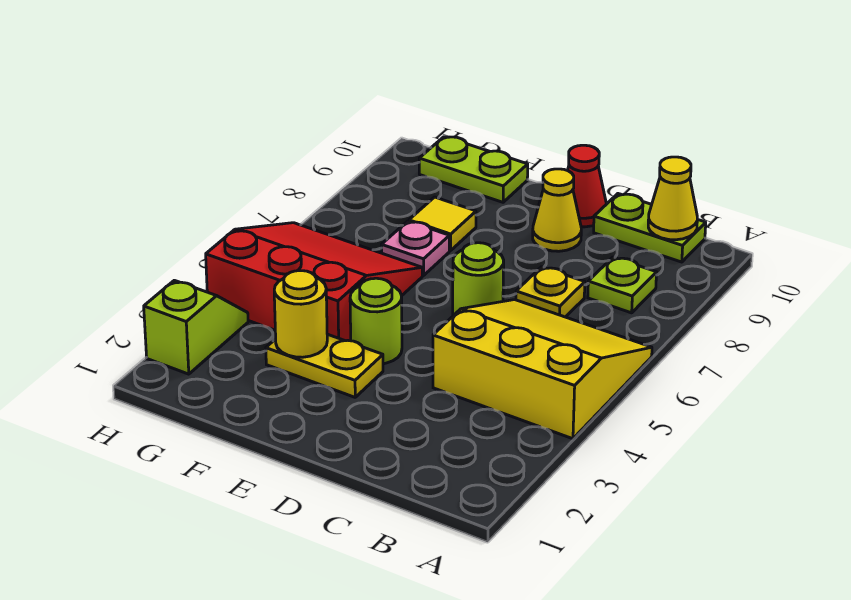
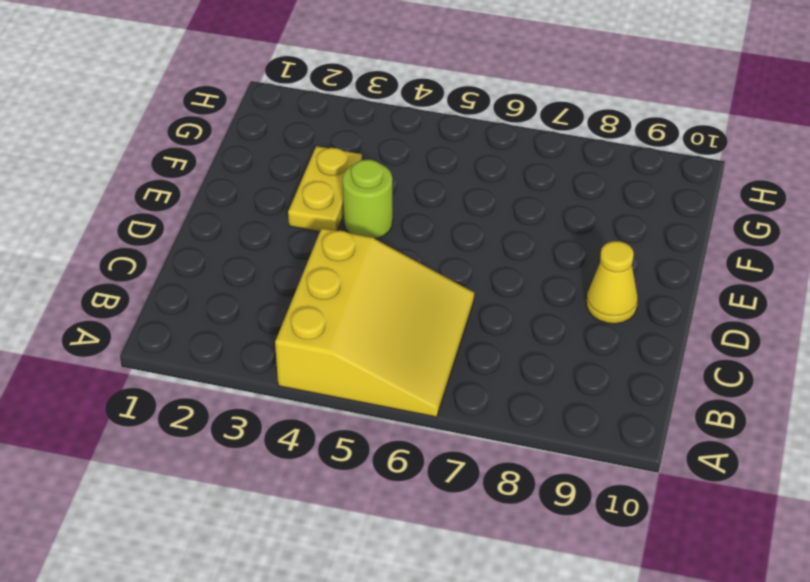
none -> lime plate B8 level 1
none -> lime plate B10:C10 level 1
none -> yellow plate C7 level 1

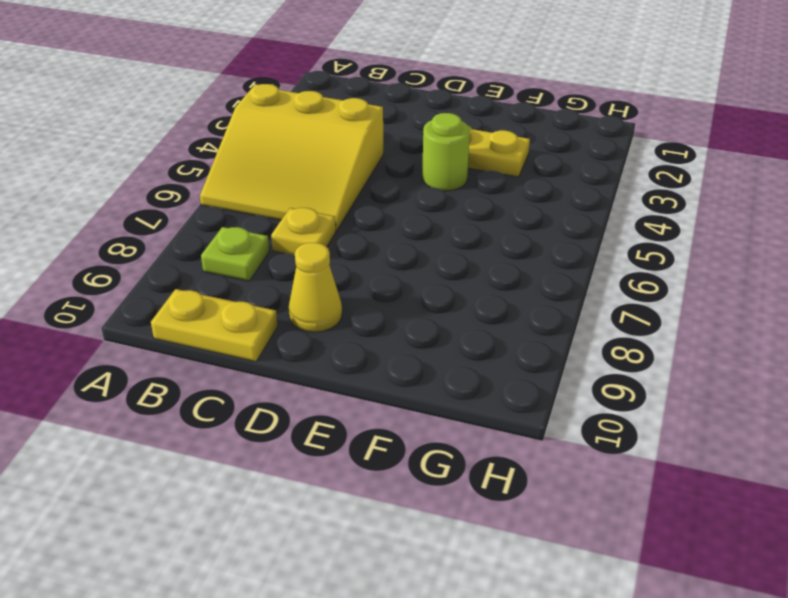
yellow plate B10:C10 level 1 -> lime plate B10:C10 level 1
none -> lime round brick D6 level 1
none -> red cone D10 level 1
none -> red slope F4:H6 level 1 top 4

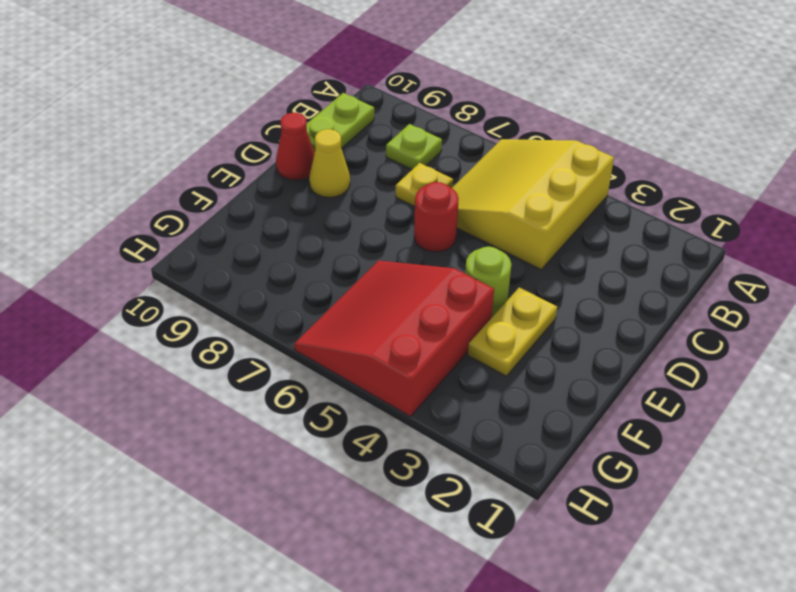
red round brick D6 level 1 -> lime round brick D6 level 1
none -> pink plate F7 level 1
none -> yellow tile F8 level 1
none -> lime plate F10:G10 level 1

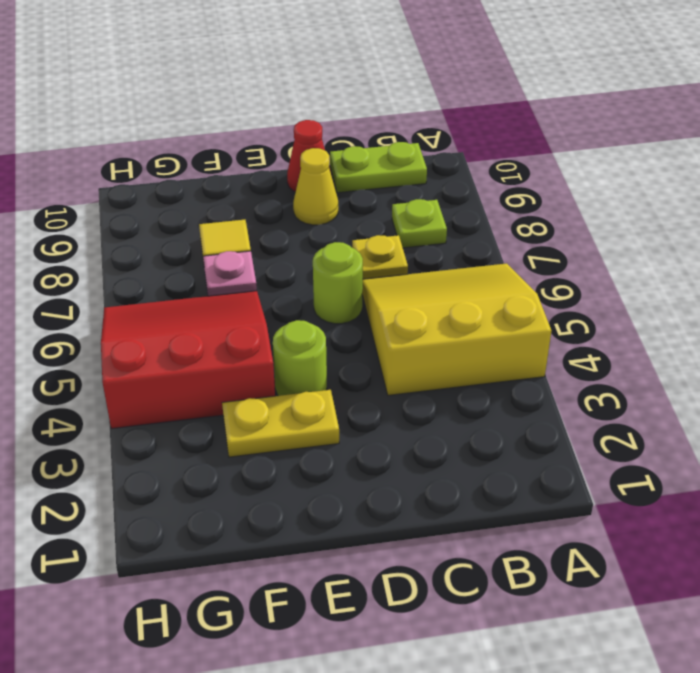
none -> lime plate F10:G10 level 1
none -> lime slope H2:H3 level 1 top 2
none -> yellow cone B10 level 2

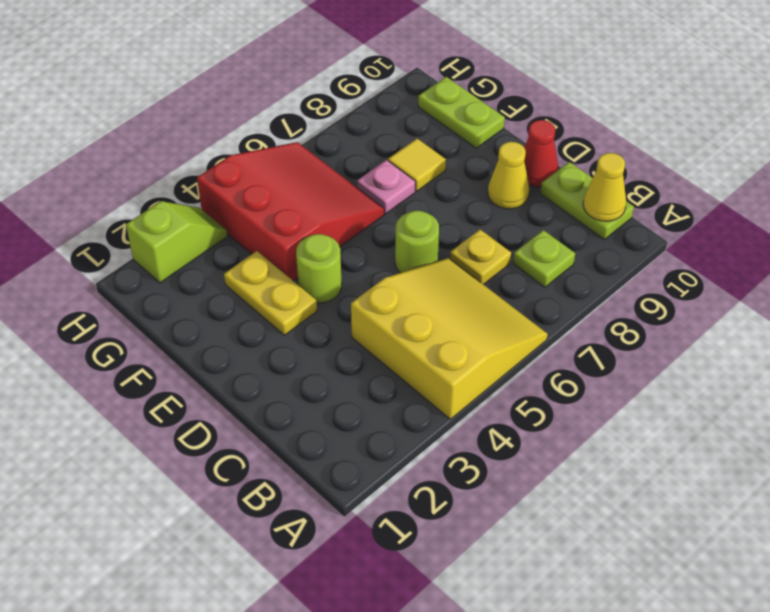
none -> yellow round brick F3 level 2

